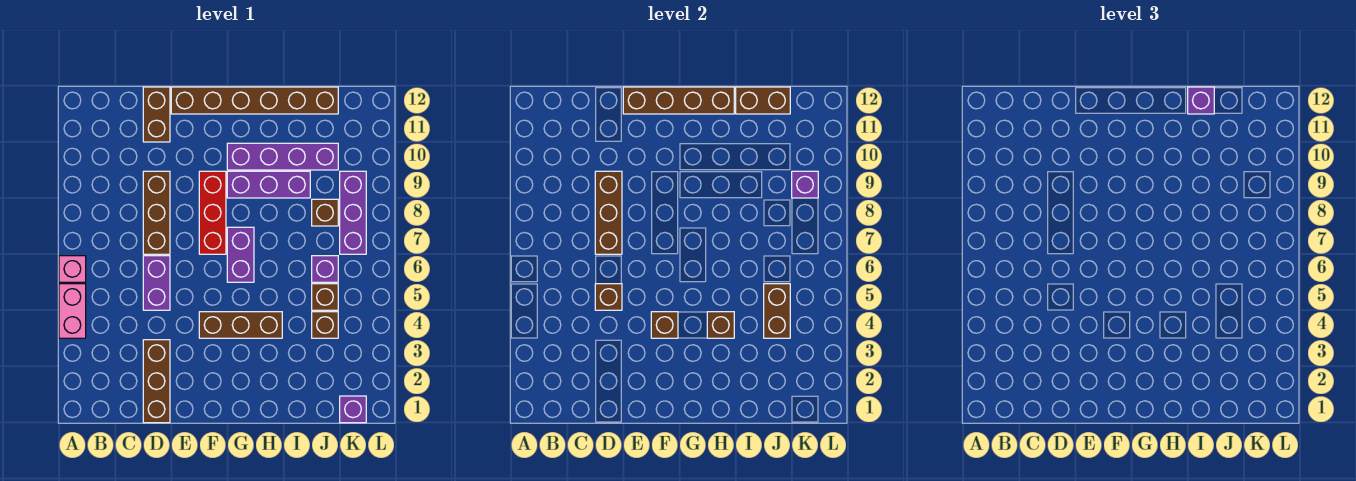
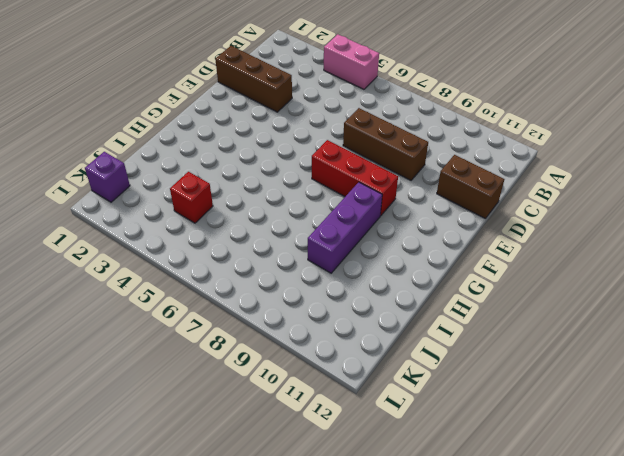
red brick J4 level 1 -> brown brick J4 level 1
none -> pink brick A6 level 1
none -> purple brick D5:D6 level 1
none -> brown brick E12:J12 level 1

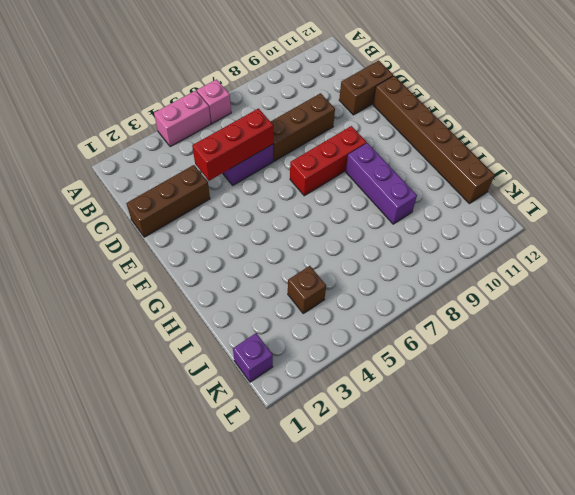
red brick D4:D6 level 2 -> brown brick D5 level 2
none -> brown brick F4:H4 level 1
none -> purple brick G6:G7 level 1
none -> purple brick G10:J10 level 1

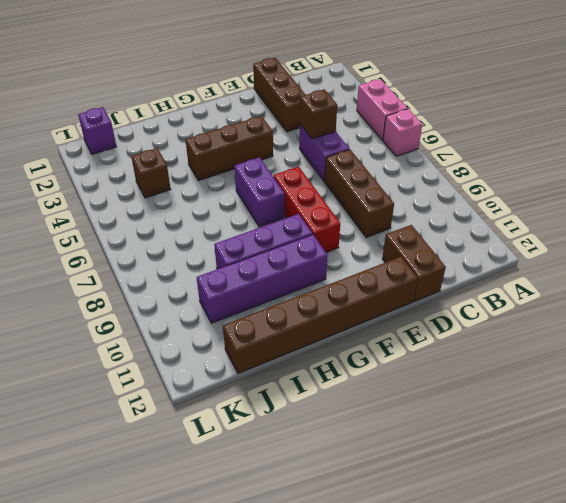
none -> brown brick J5 level 1
none -> purple brick J6 level 1
none -> brown brick J8 level 1

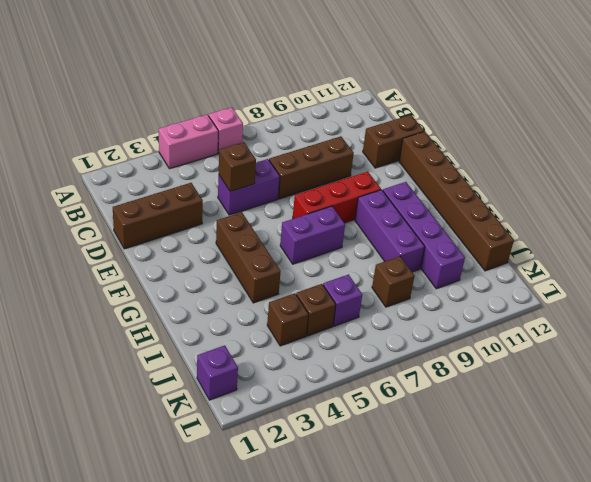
none -> purple brick K7:K9 level 1
none -> brown brick D7:D9 level 2
none -> brown brick E12:H12 level 2

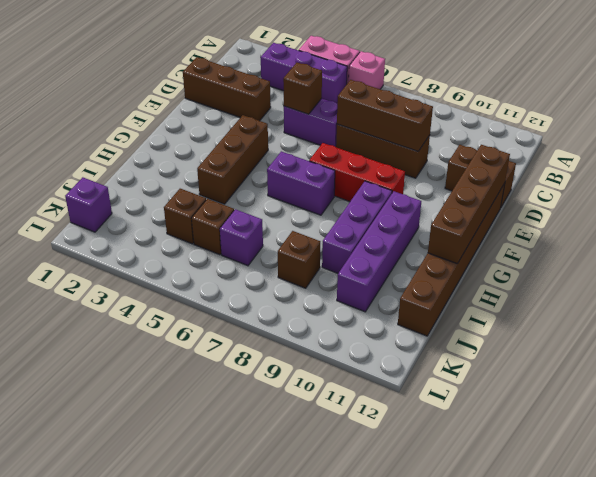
purple brick B3:B5 level 1 -> purple brick K7:K9 level 1
none -> brown brick F4 level 2
none -> brown brick H4 level 2
none -> brown brick I12:J12 level 2

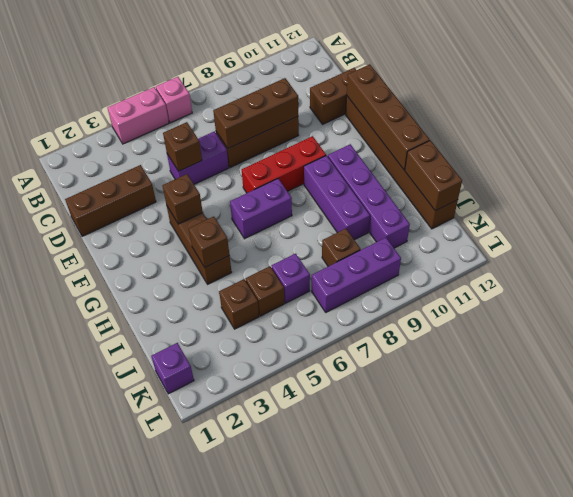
none -> brown brick J4:J5 level 2
none -> purple brick K9 level 2
none -> purple brick I12 level 3

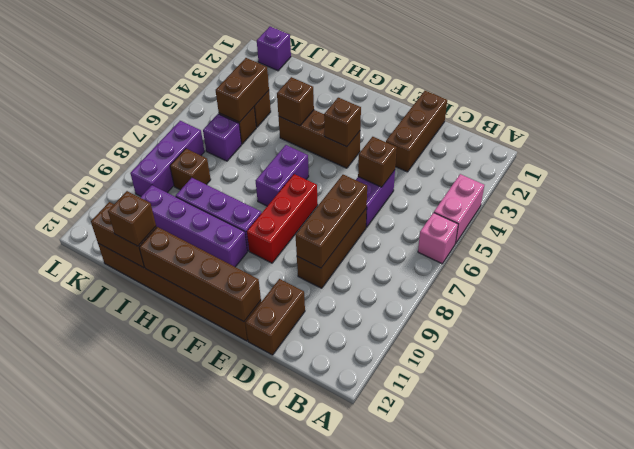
brown brick I12 level 3 -> purple brick I12 level 3
none -> purple brick K9 level 2

